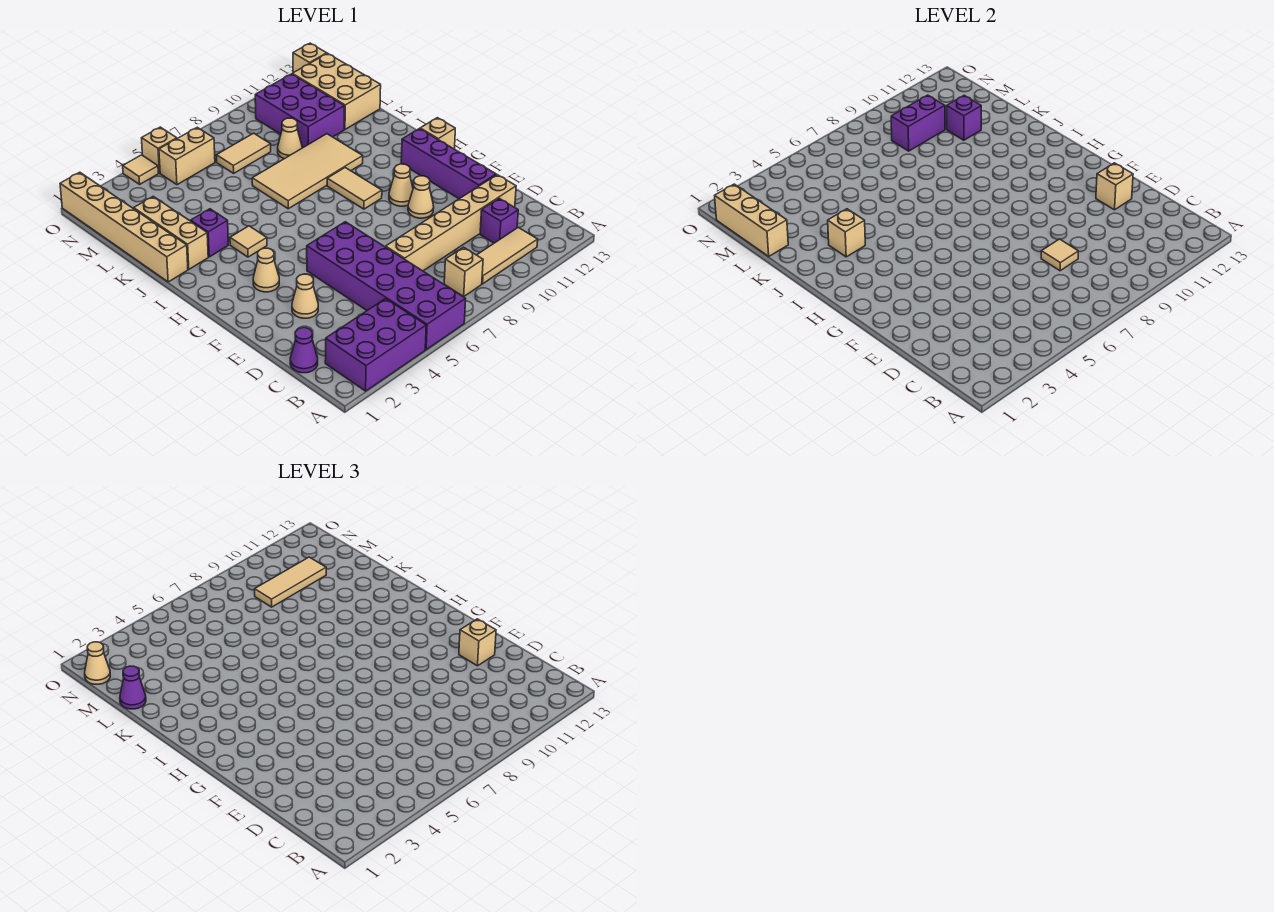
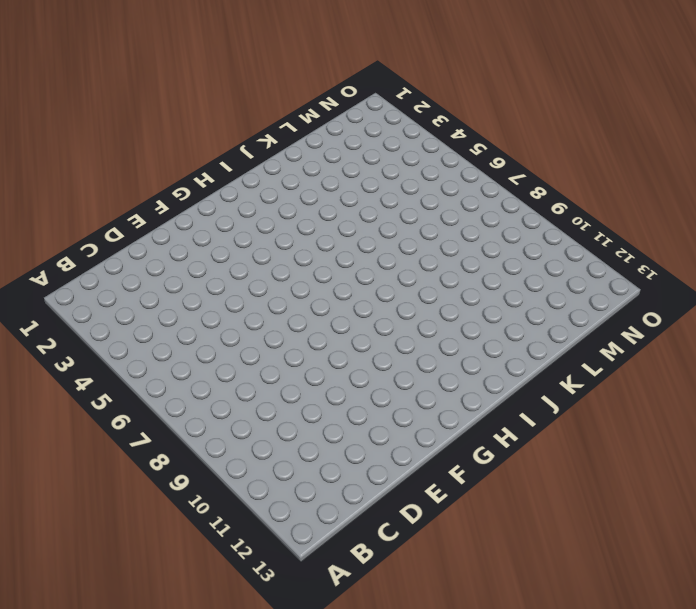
none -> purple brick A2:B4 level 1
none -> purple brick A5:F6 level 1
none -> tan brick B8 level 1
none -> tan tile B9:B11 level 1

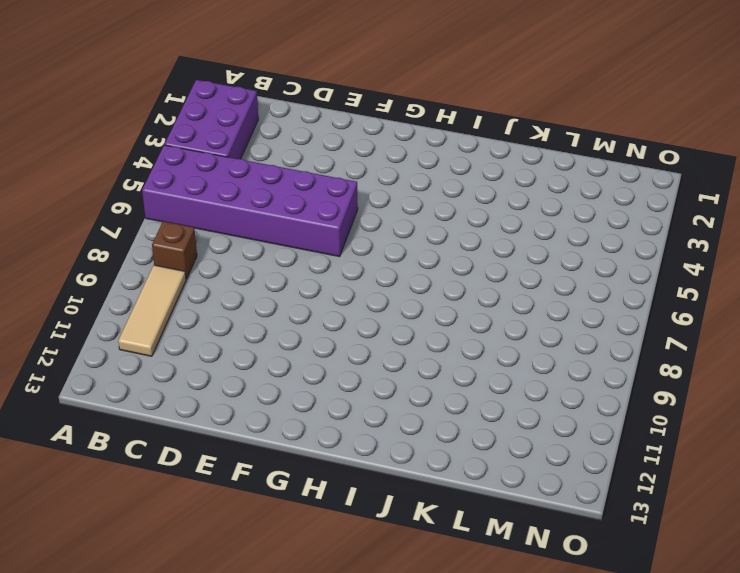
brown brick B8 level 1 -> tan brick B8 level 1
none -> purple cone C1 level 1
none -> purple brick C11 level 1
none -> tan brick D7:D12 level 1
none -> tan cone E3 level 1

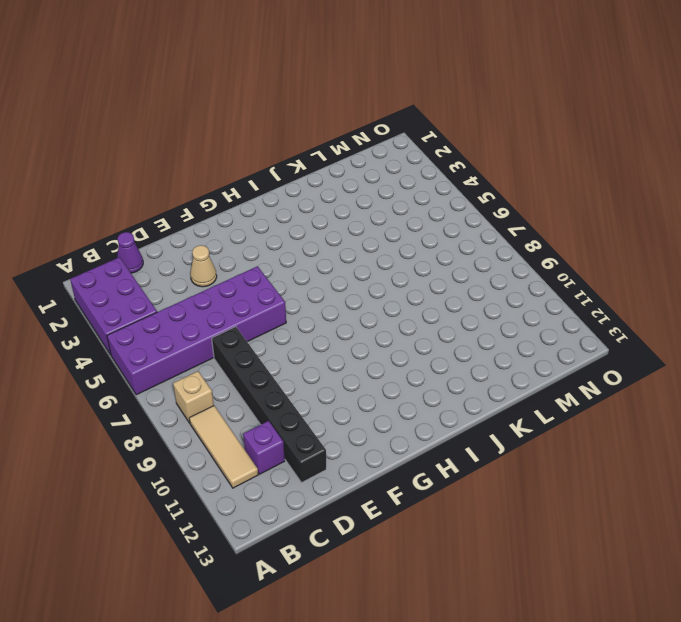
black brick D7:D12 level 1 -> tan brick D7:D12 level 1
none -> purple brick E12:H12 level 1
none -> tan cone F10 level 1
none -> tan cone G3 level 1
none -> tan cone G10 level 1

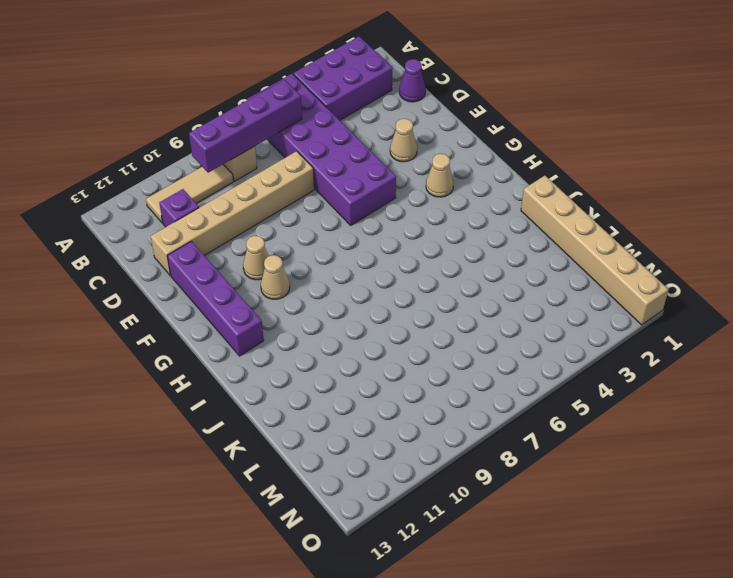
purple brick B6:B9 level 2 -> none
none -> tan tile H9:I9 level 1
none -> tan brick H13 level 1
none -> tan tile I4 level 1
none -> tan brick J2:L2 level 1

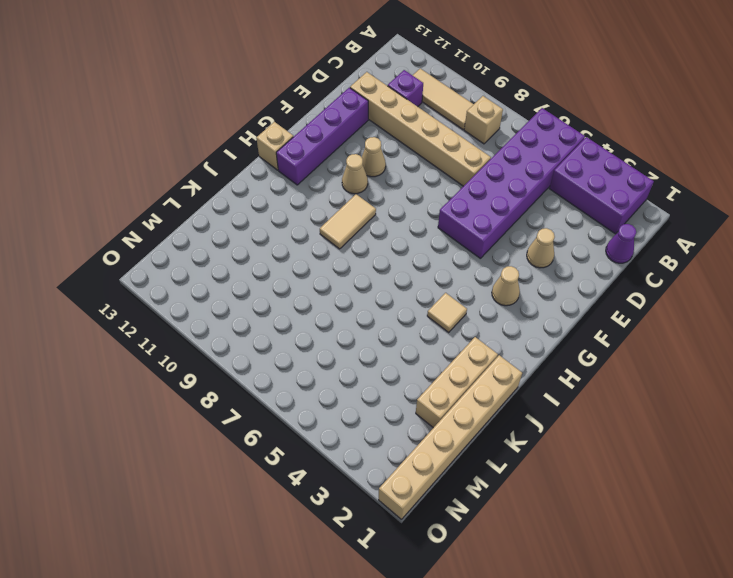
none -> purple brick J3 level 1
none -> tan tile J7:K10 level 1
none -> tan cone L9 level 1
none -> purple brick L10:N11 level 1

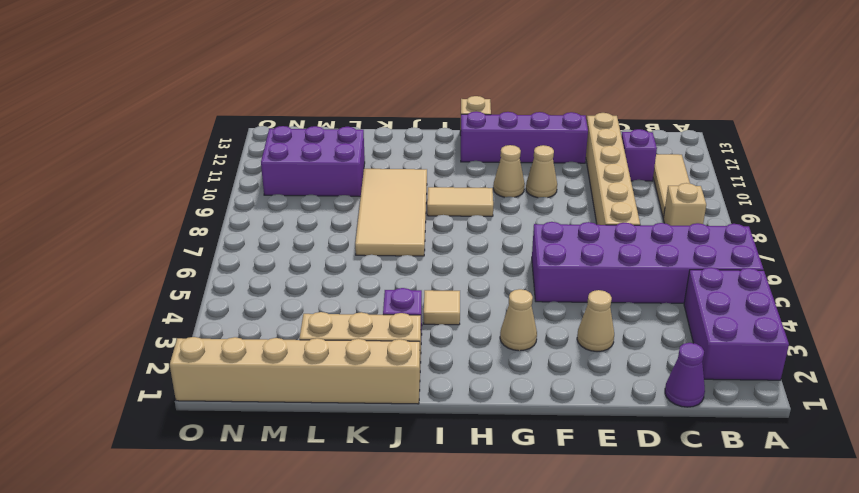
none -> tan cone L9 level 1
none -> tan brick L12:N13 level 1
none -> tan tile M7:M8 level 1
none -> tan brick N5:N6 level 1

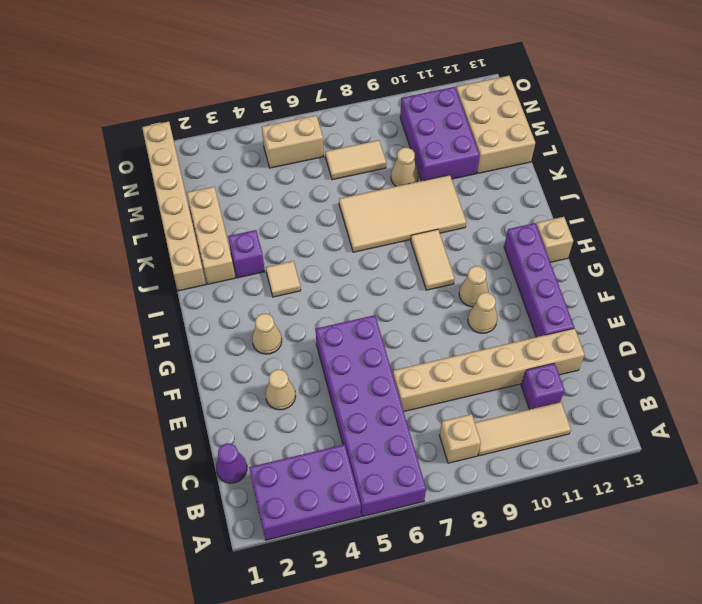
none -> tan tile O4 level 1
none -> tan brick O5 level 1
none -> tan brick O13 level 1
none -> tan tile D8 level 2

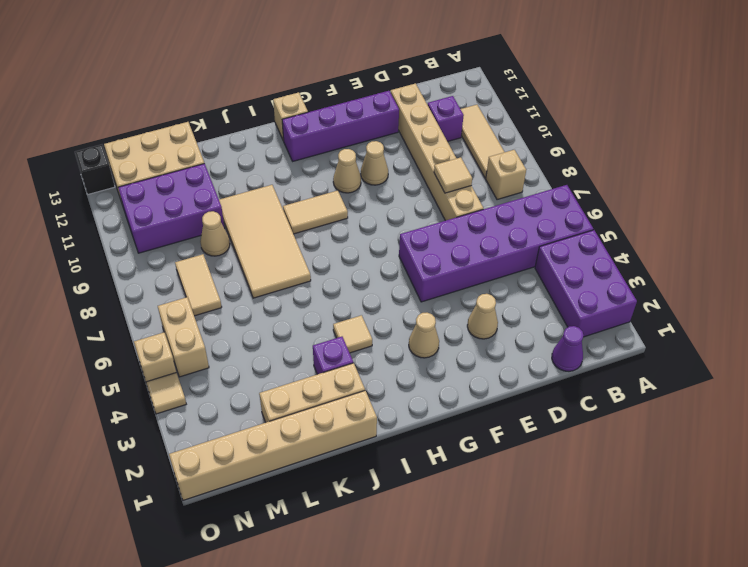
black brick O13 level 1 -> tan brick O13 level 1
none -> tan brick E12 level 2
none -> tan brick J3 level 2
none -> tan brick L1:N1 level 2
none -> purple brick L11 level 2

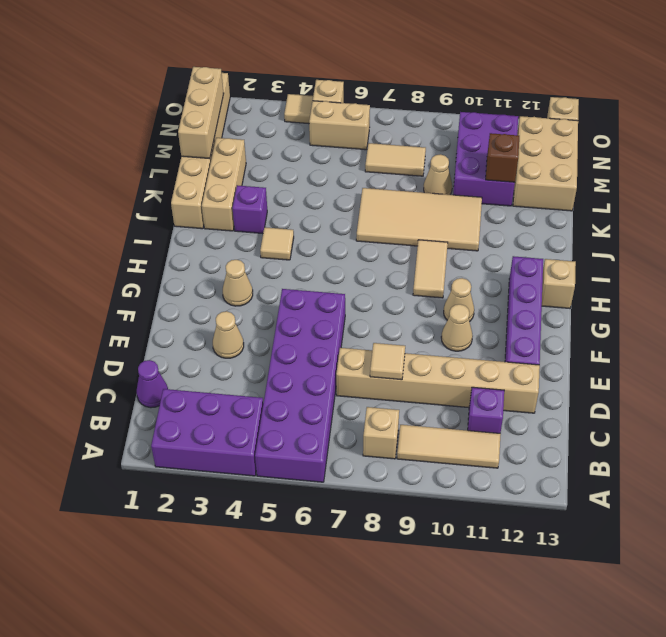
brown brick L11 level 2 -> purple brick L11 level 2
none -> tan brick E12 level 2
none -> tan brick J3 level 2
none -> purple brick M9:M10 level 2
none -> tan brick E12 level 3

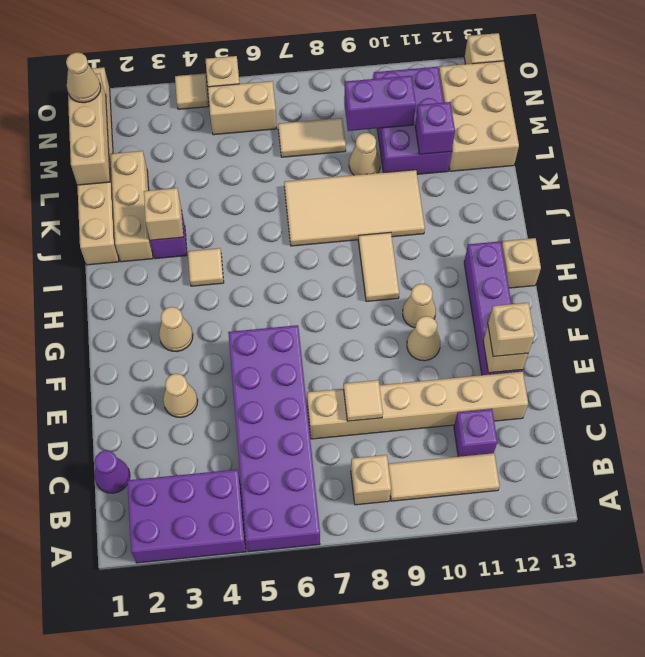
none -> purple cone L1 level 3
none -> tan tile M9:M11 level 3

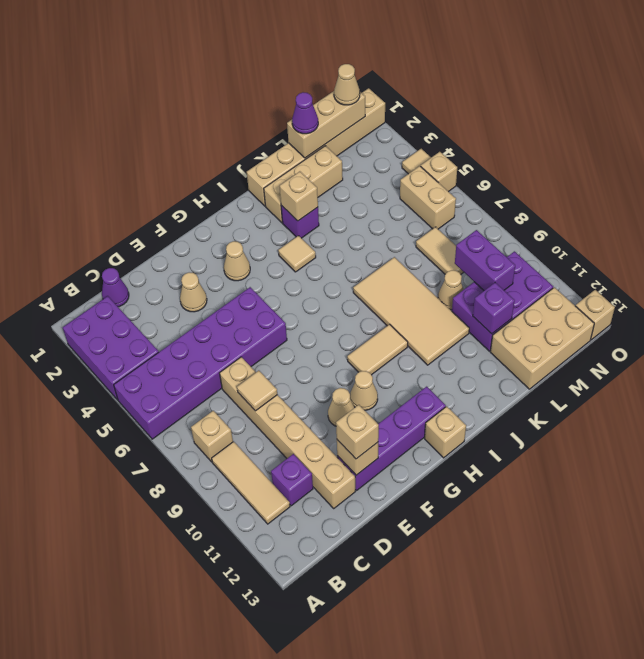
none -> tan tile M9:M11 level 3

